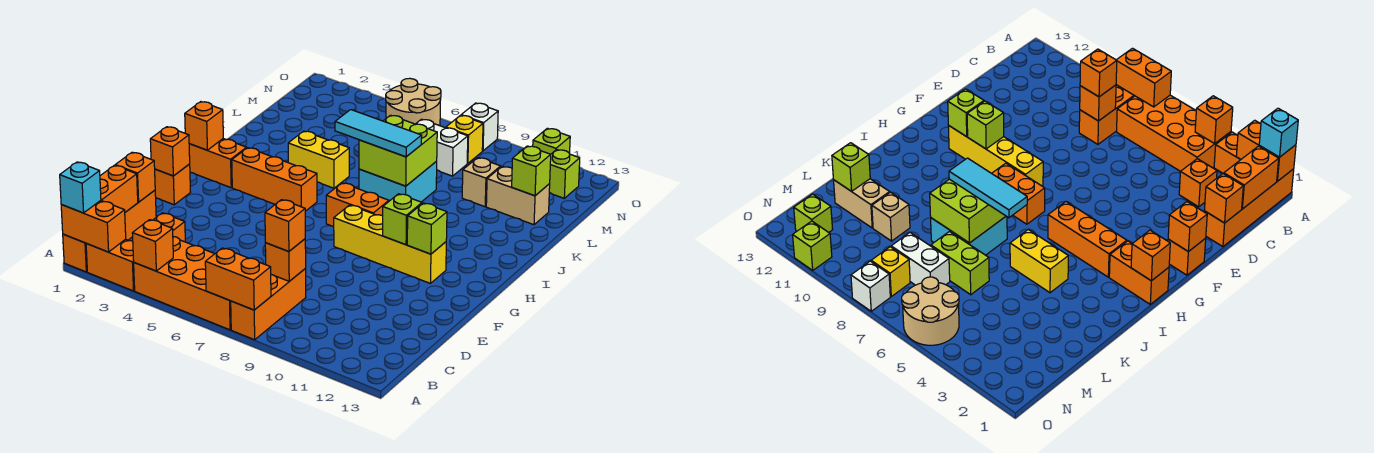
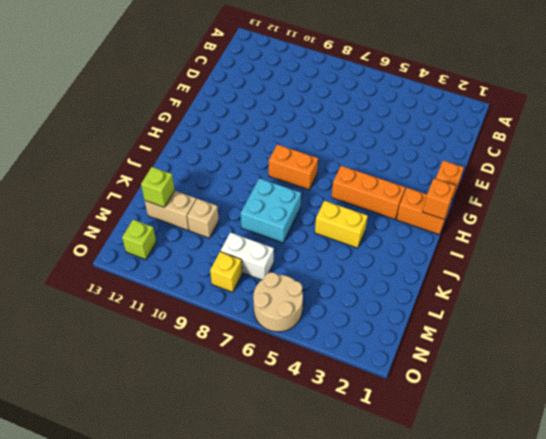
none -> orange brick A1:D1 level 1
none -> orange brick A2:A3 level 1
none -> orange brick A4:B7 level 1
none -> orange brick A8:C8 level 1

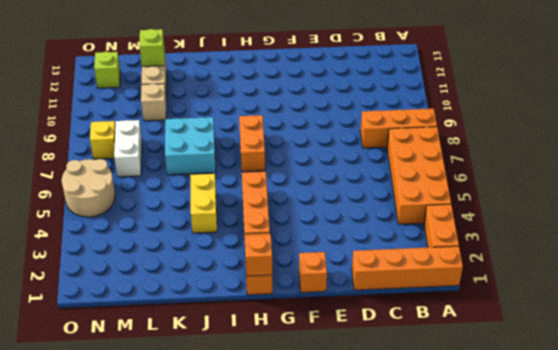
none -> orange brick C3 level 1
none -> yellow brick G8:G11 level 1
none -> lime brick L6:L7 level 1
none -> white brick O8 level 1

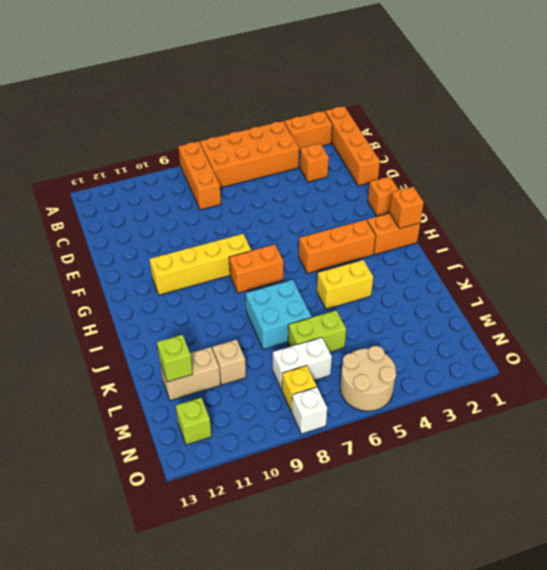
none -> lime brick O11 level 1
none -> orange brick A1:A2 level 2
none -> orange brick A4 level 2
none -> orange brick A7:A8 level 2

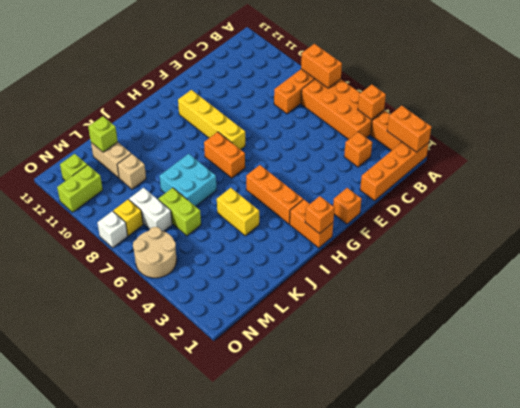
lime brick N11:O11 level 1 -> lime brick O11 level 1
none -> orange brick B1:C1 level 2
none -> orange brick C8 level 2
none -> orange brick D1 level 2
none -> orange brick F1 level 2

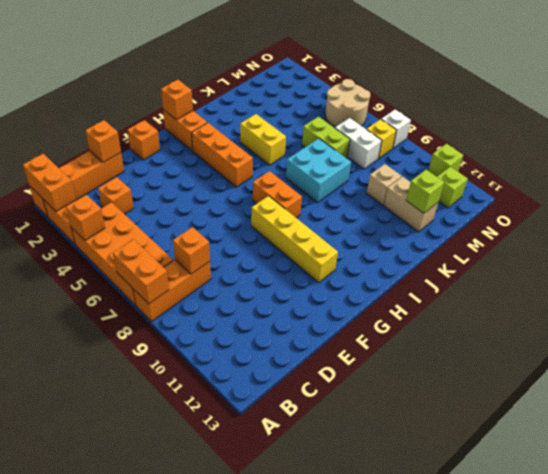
none -> orange brick B1:C1 level 2
none -> orange brick F1 level 2
none -> lime brick G10 level 2
none -> lime brick G11 level 2

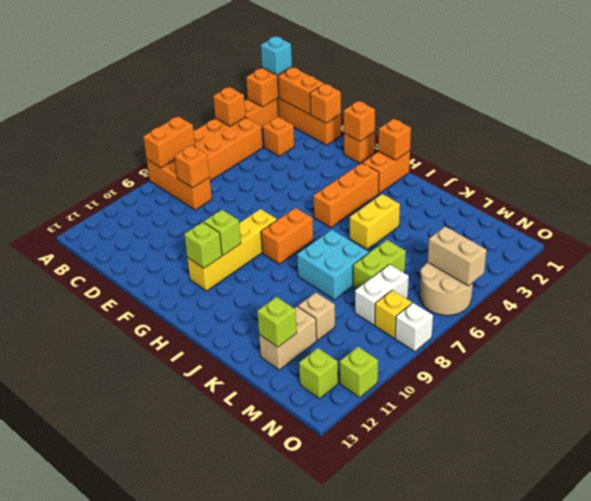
tan brick N5:O5 level 2 -> none
none -> lime brick J7:K8 level 2
none -> orange brick C8 level 3
none -> cyan tile J6:J8 level 3

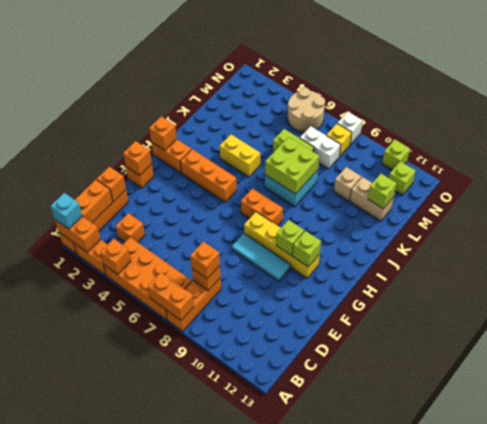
cyan tile F8:F10 level 1 -> cyan tile J6:J8 level 3

